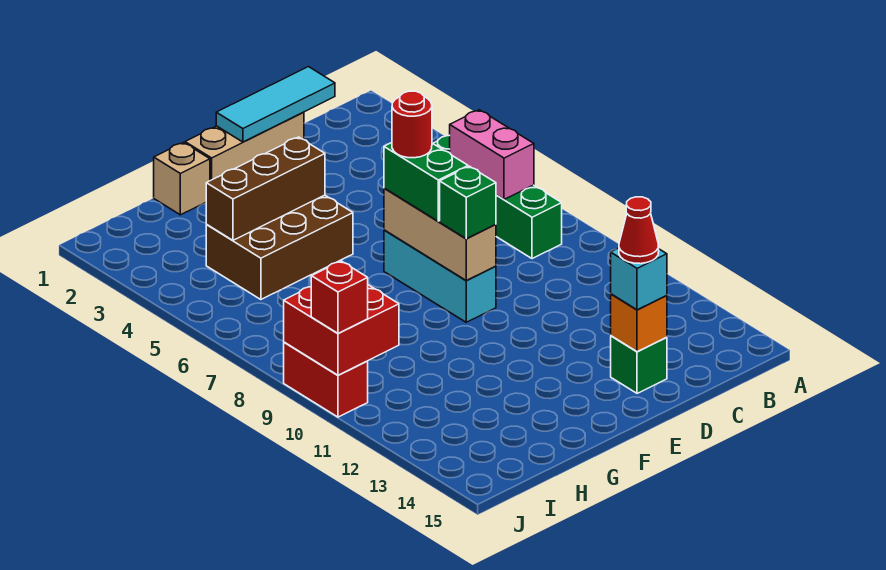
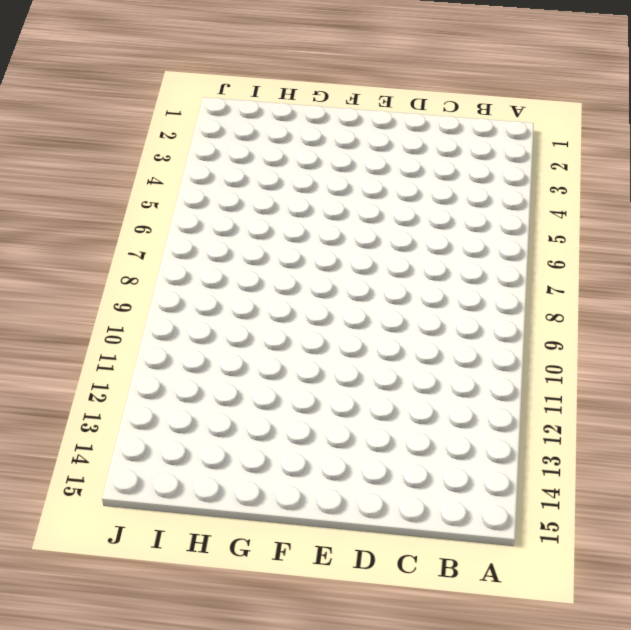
none -> green brick B5:B8 level 1
none -> tan brick D1:F1 level 1
none -> green brick D14 level 1

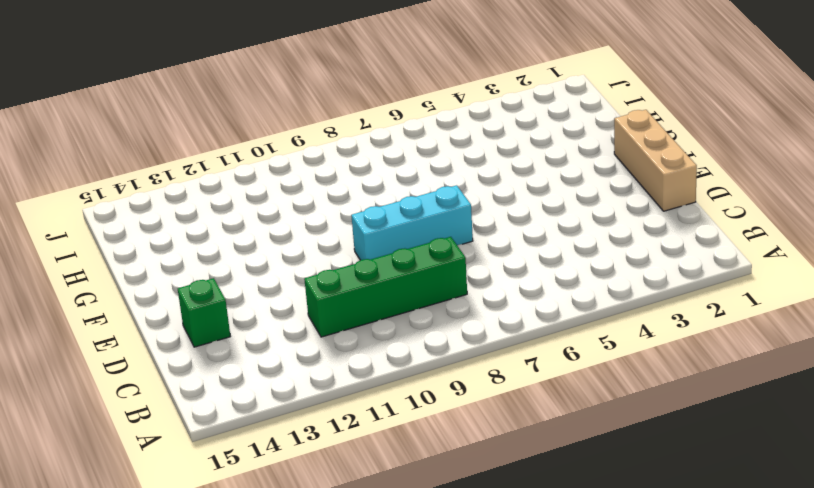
green brick C8:C11 level 1 -> green brick B5:B8 level 1
none -> brown brick F4:H5 level 1
none -> tan brick G1 level 1
none -> red brick J9:J10 level 1

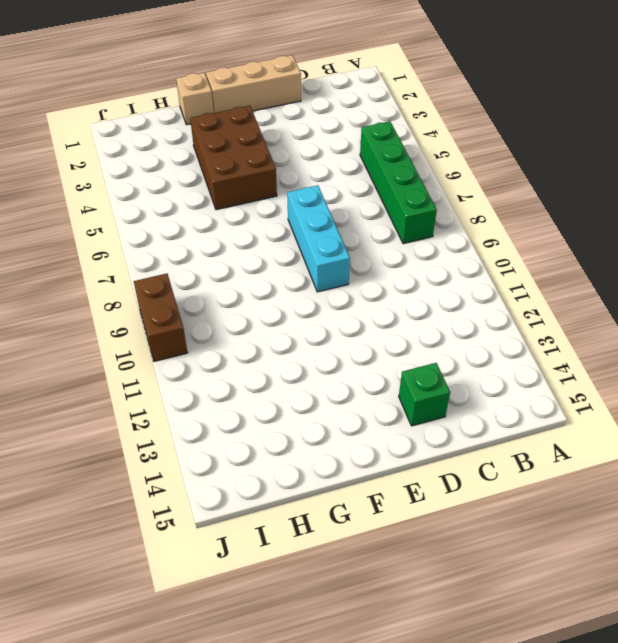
brown brick F3:G5 level 1 -> brown brick F4:H5 level 1
brown brick J9:J10 level 1 -> red brick J9:J10 level 1
none -> pink brick B6:B7 level 2
none -> cyan tile C1:E1 level 2
none -> orange brick D14 level 2

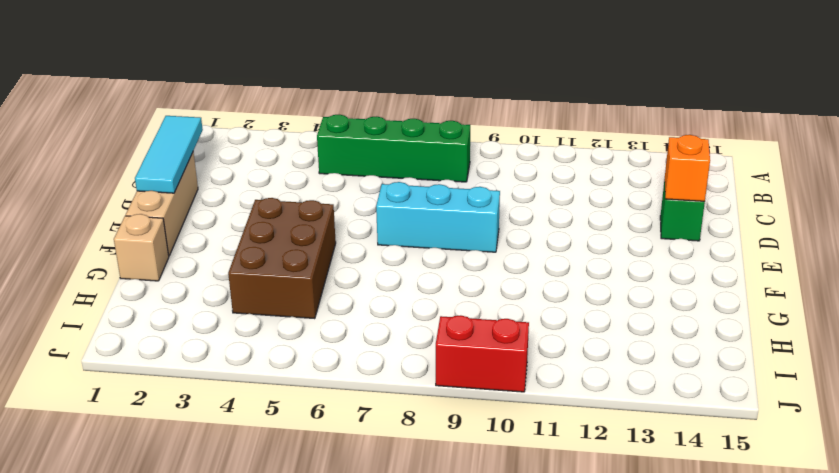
none -> pink brick B6:B7 level 2
none -> tan brick E7:E9 level 2
none -> brown brick F4:H4 level 2

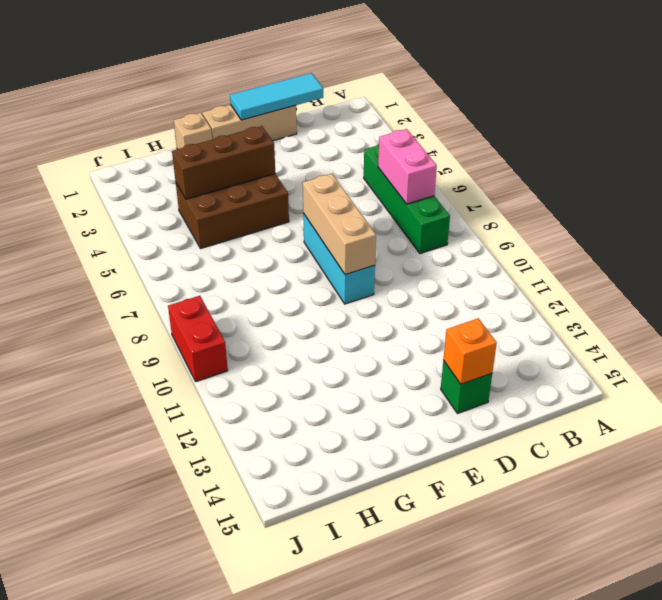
none -> red brick I9:J10 level 2
none -> cyan brick D14 level 3
none -> green brick E7:E8 level 3

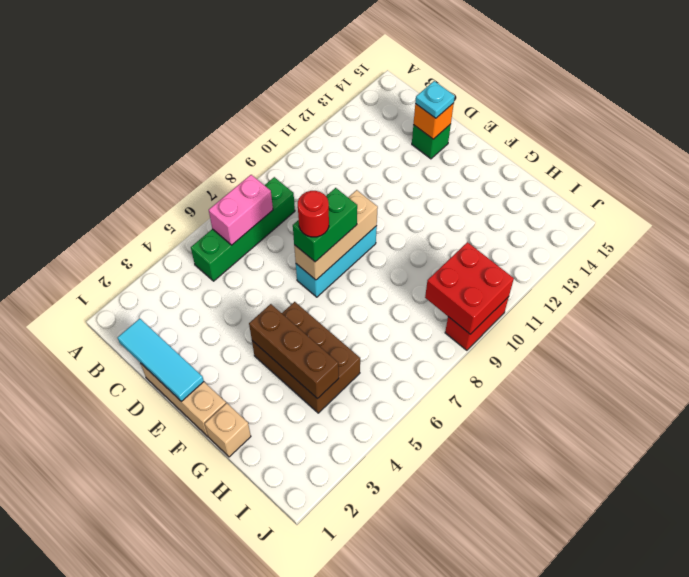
cyan plate D14 level 3 -> cyan brick D14 level 3
none -> green brick E9 level 3
none -> red brick J10 level 3
none -> red cone D14 level 4

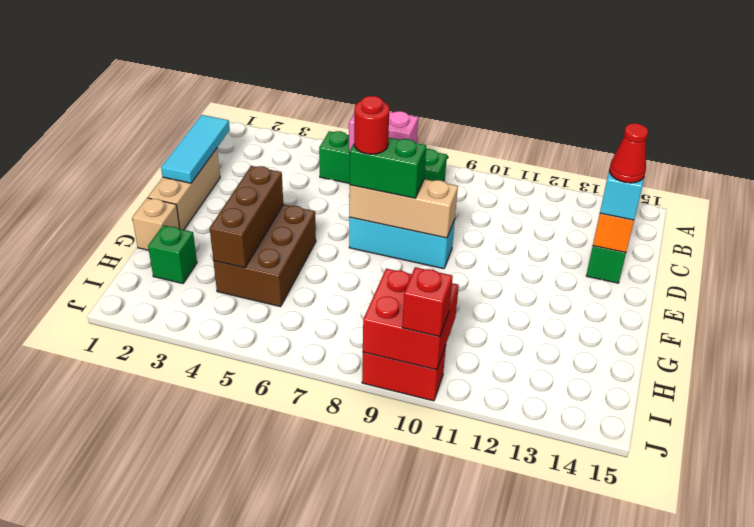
green brick H2 level 1 -> green brick E9 level 3

